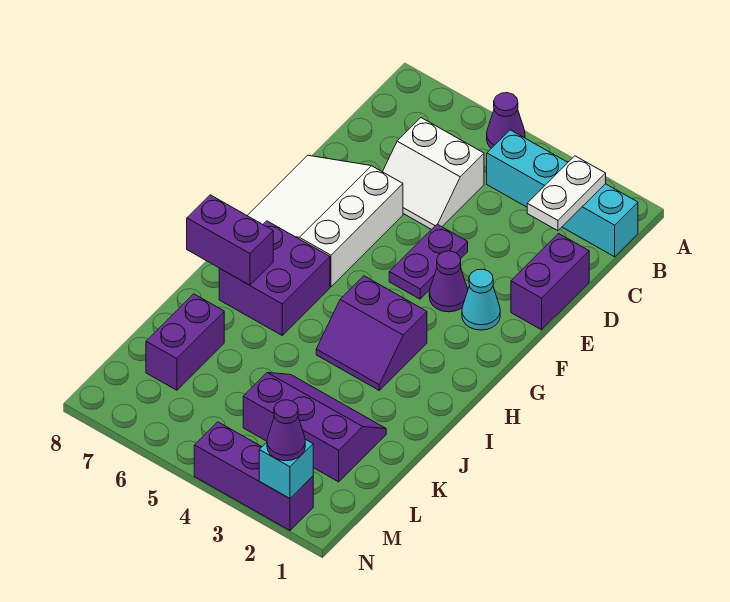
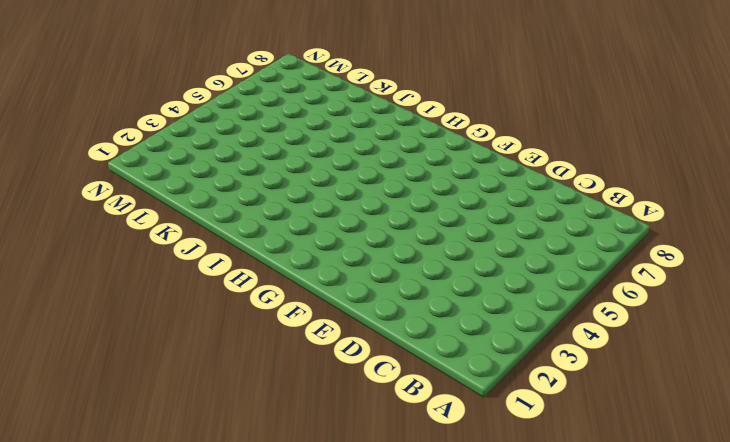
none -> purple cone A5 level 1
none -> cyan brick B1:B4 level 1
none -> white slope C5:D6 level 1 top C

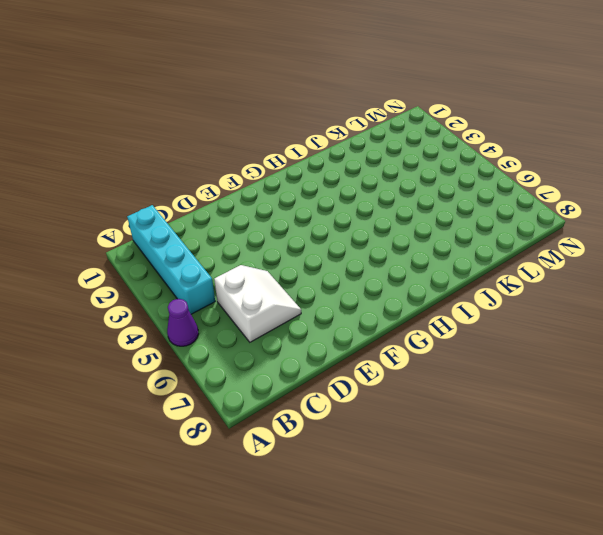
none -> purple brick D1:E1 level 1
none -> purple plate E4:F4 level 1
none -> white slope E6:G8 level 1 top 6

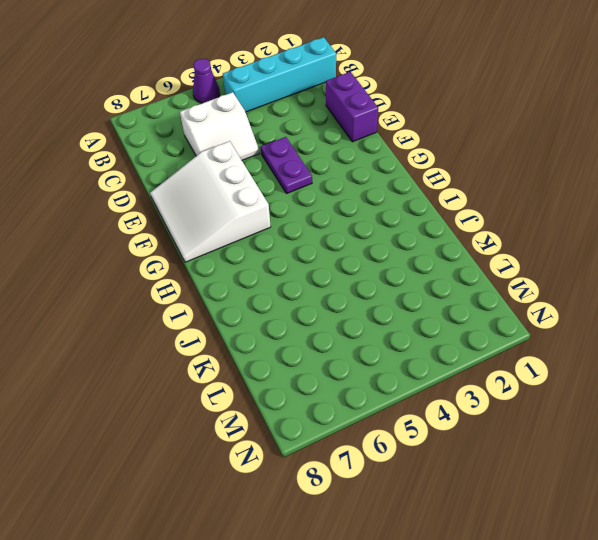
none -> cyan cone F2 level 1
none -> purple cone F3 level 1
none -> purple slope H3:I4 level 1 top H

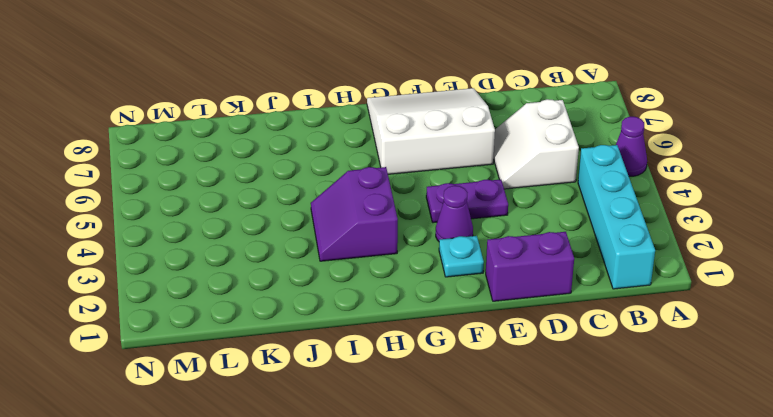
cyan plate F2 level 1 -> cyan cone F2 level 1
none -> purple brick H6:I7 level 1
none -> purple slope K2:L4 level 1 top L
none -> purple brick K7:L7 level 1

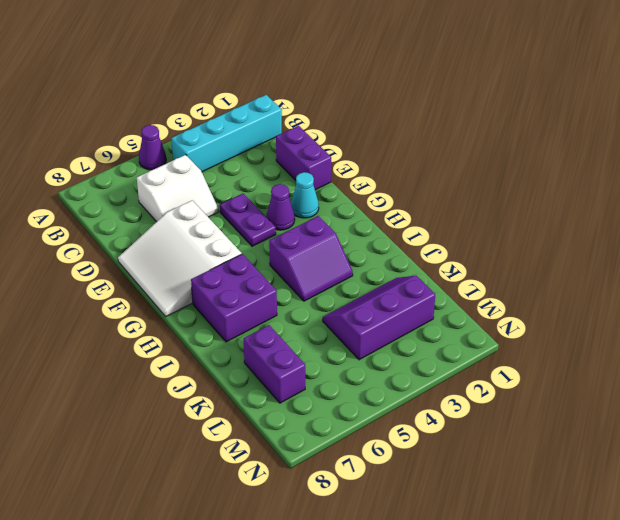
none -> purple brick N2:N4 level 1
none -> white plate B2:C2 level 2
none -> purple brick I7:I8 level 2

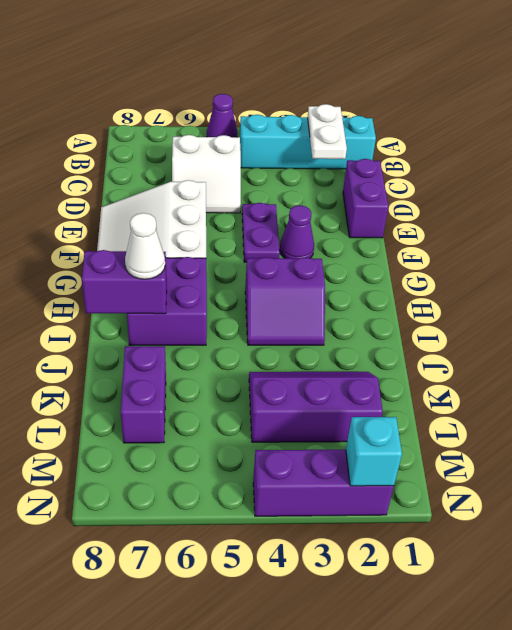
white cone I7 level 3 -> none
none -> cyan cone F2 level 1
none -> purple cone N2 level 3

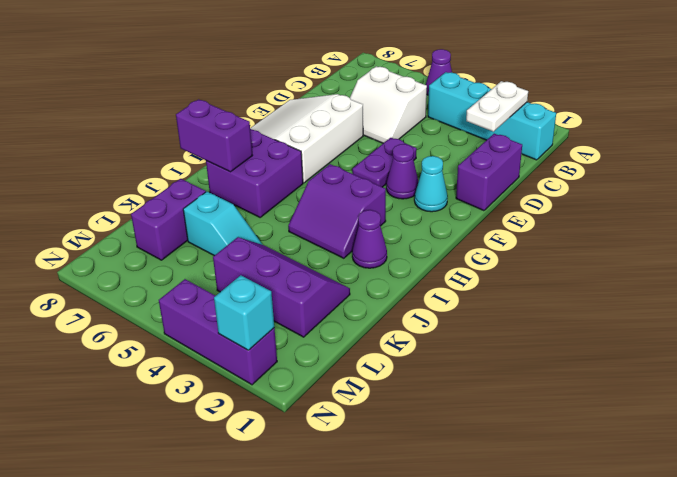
purple cone I2 level 1 -> purple cone N2 level 3
cyan slope K5:K6 level 1 top 6 -> none

